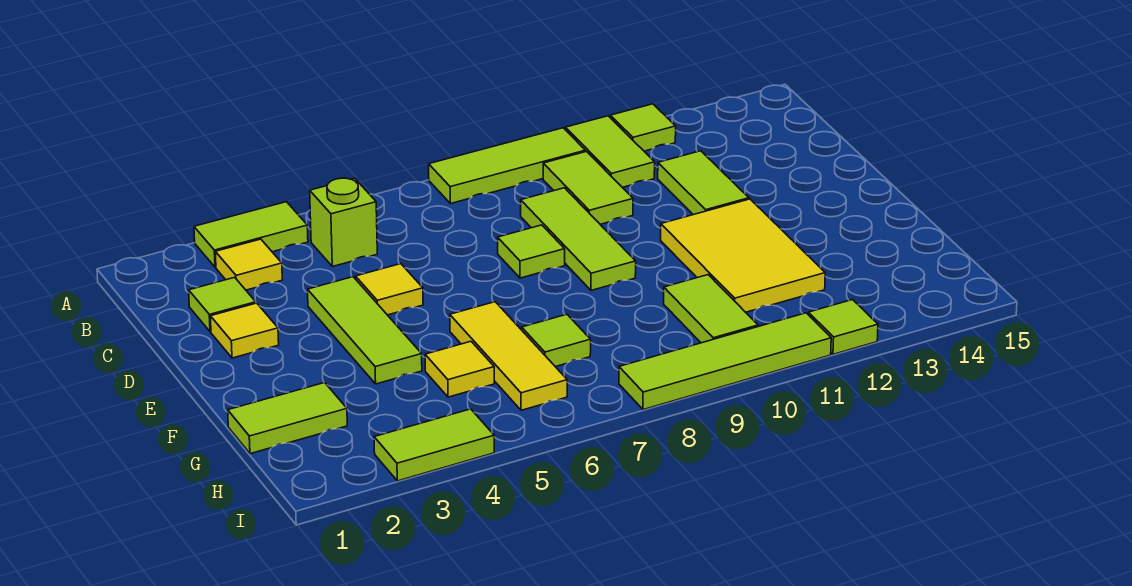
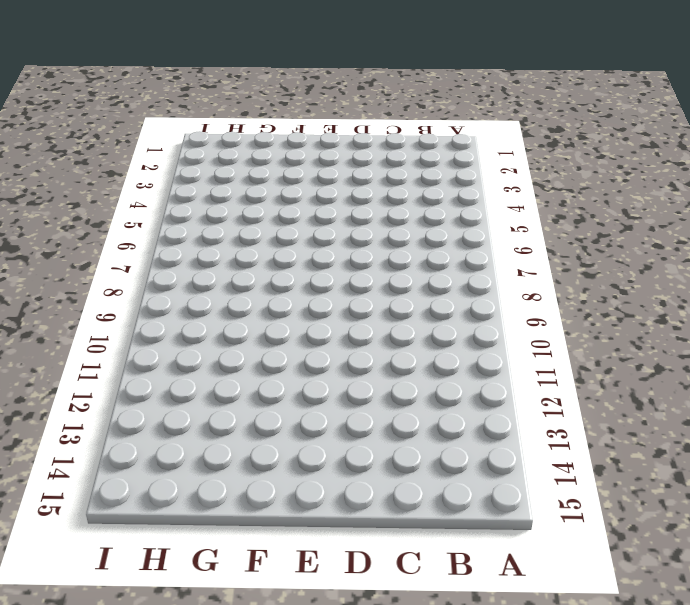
none -> lime tile A3:A4 level 1
none -> lime tile A8:A10 level 1
none -> lime tile A11:B11 level 1

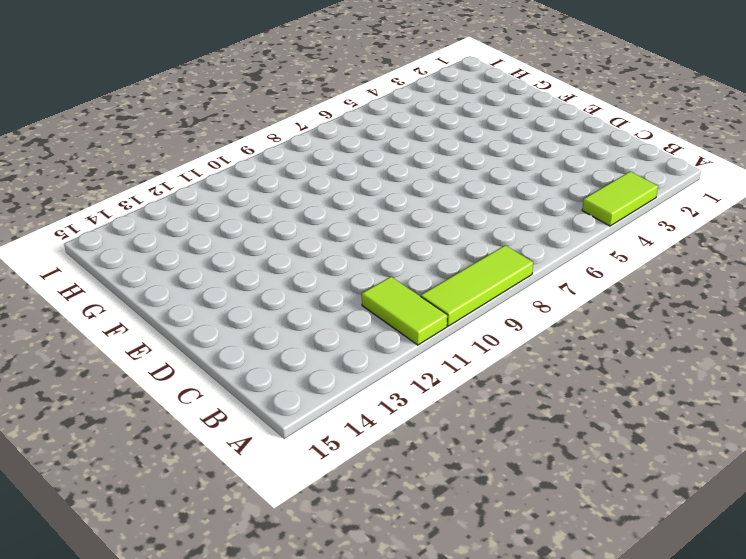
none -> lime tile A12 level 1
none -> yellow tile B3 level 1
none -> lime brick B5 level 1

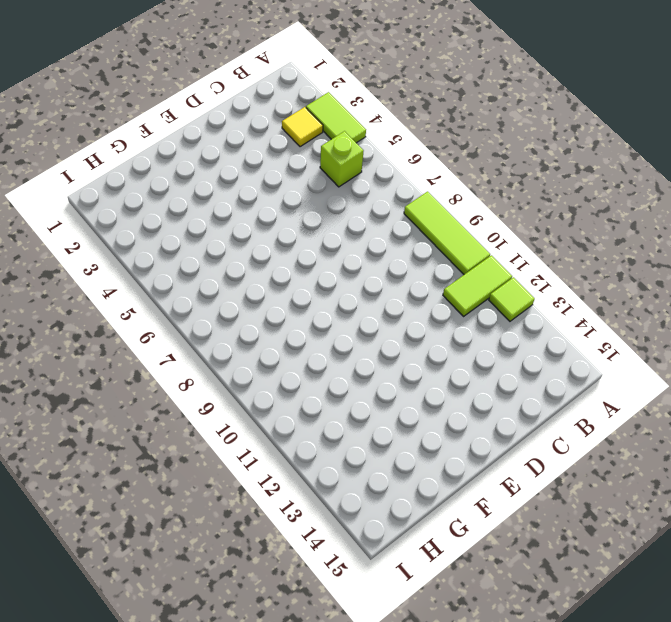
none -> lime tile B10:C10 level 1
none -> lime tile C2 level 1
none -> lime tile C9:E9 level 1

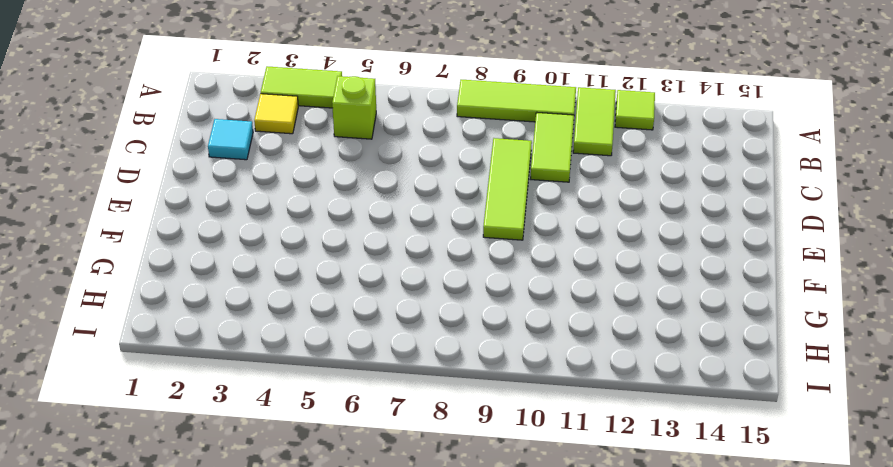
cyan tile C2 level 1 -> lime tile C2 level 1
none -> lime tile C12:D12 level 1
none -> yellow tile D2 level 1
none -> lime tile D4:F4 level 1

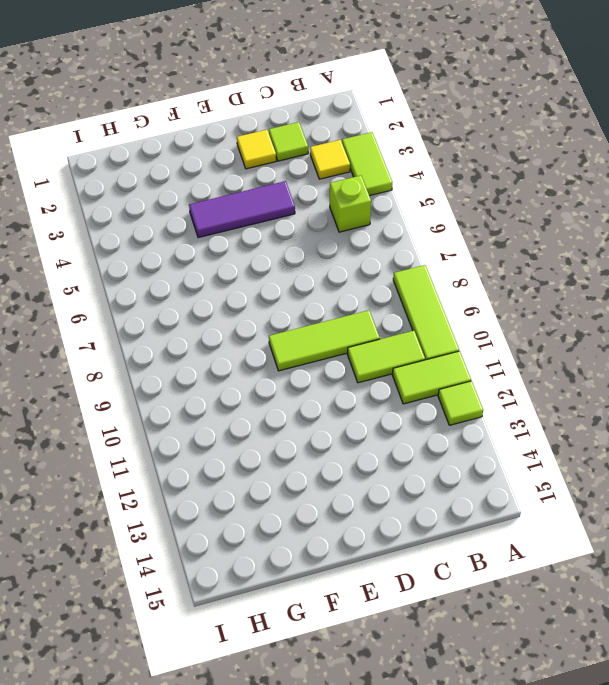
purple tile D4:F4 level 1 -> lime tile D4:F4 level 1
none -> lime tile C12:D12 level 1
none -> yellow tile D5 level 1
none -> lime tile D8 level 1

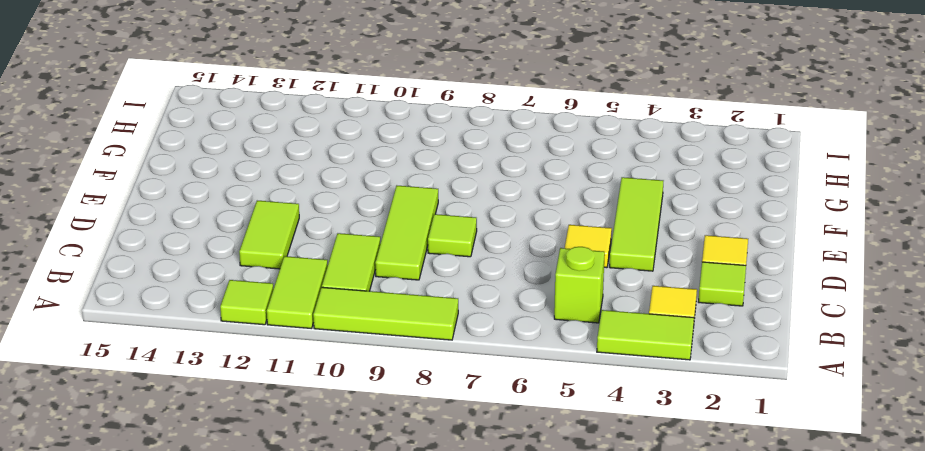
none -> yellow tile E11:G12 level 1
none -> yellow tile F6:H6 level 1
none -> lime tile G1:G2 level 1

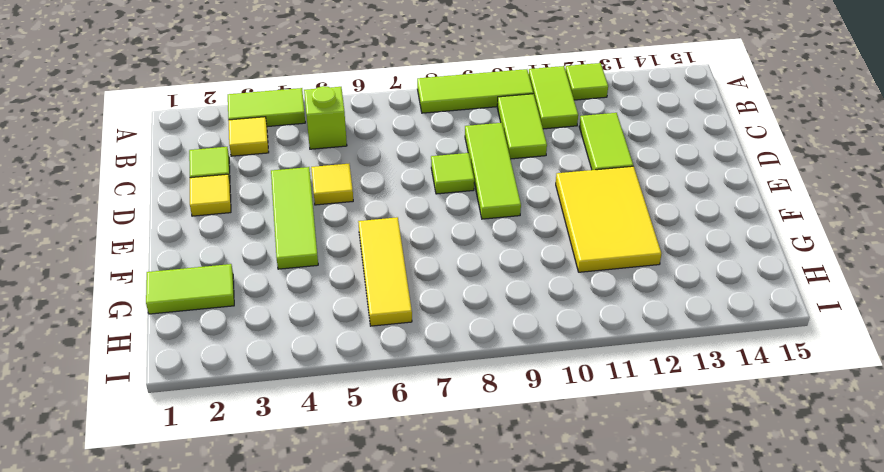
none -> yellow tile G5 level 1
none -> lime tile G7 level 1
none -> lime tile G10:H10 level 1

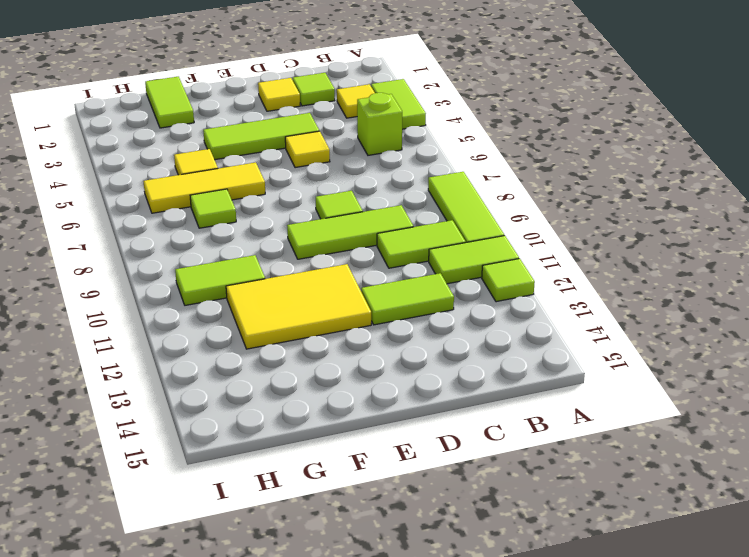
none -> lime tile I3:I4 level 1
none -> lime tile I8:I11 level 1
none -> lime tile I12 level 1

